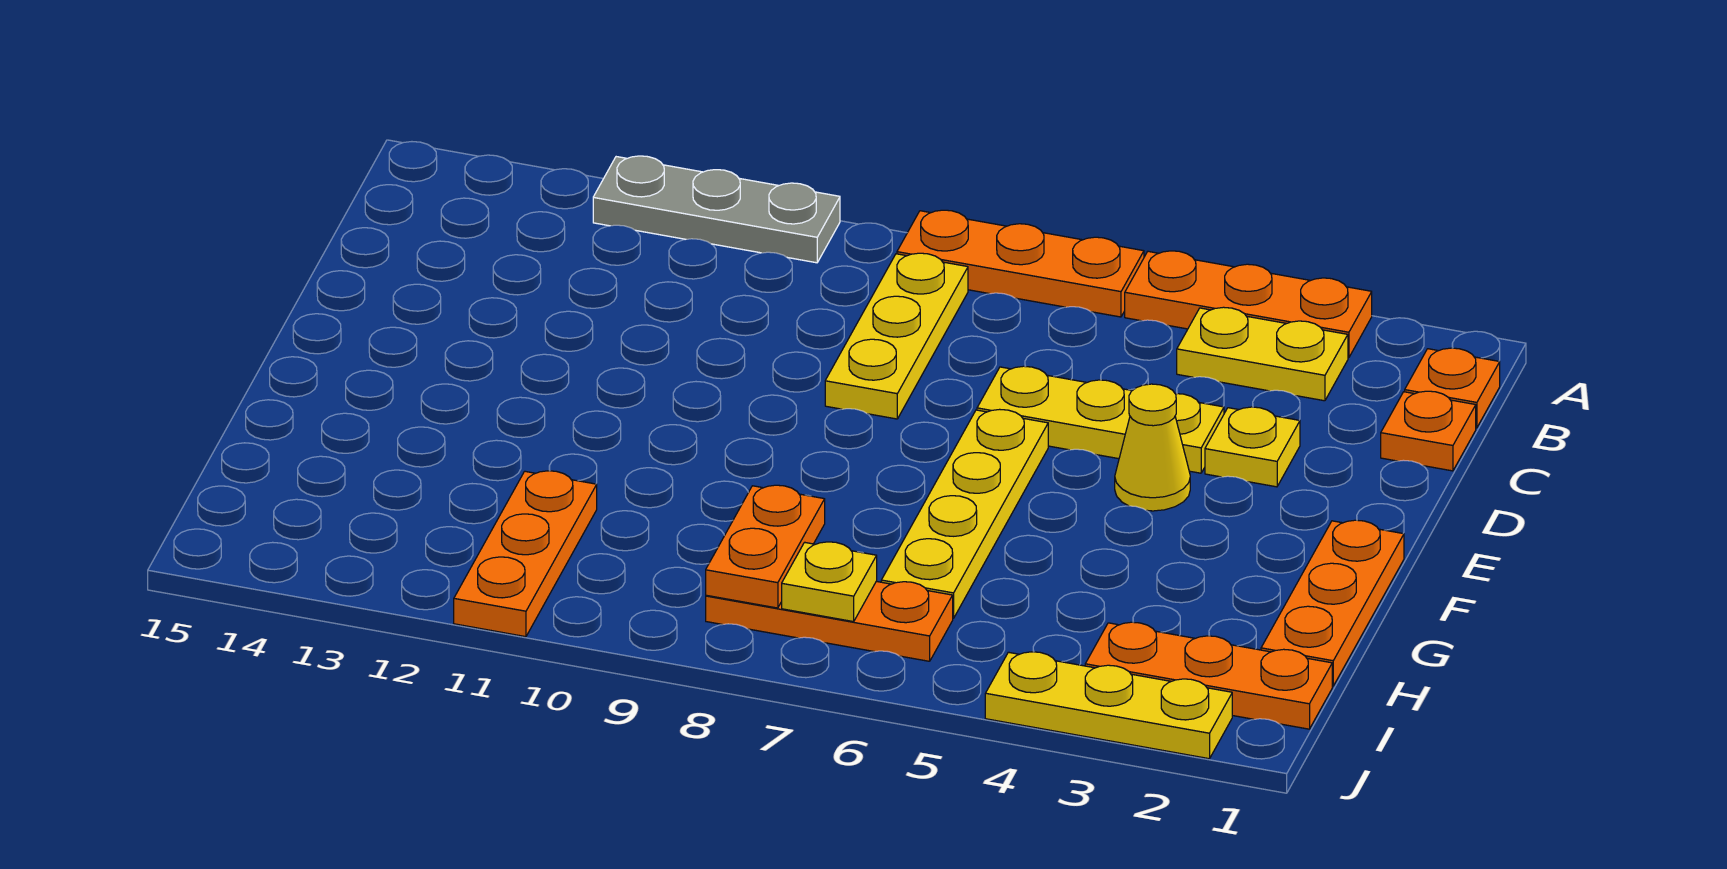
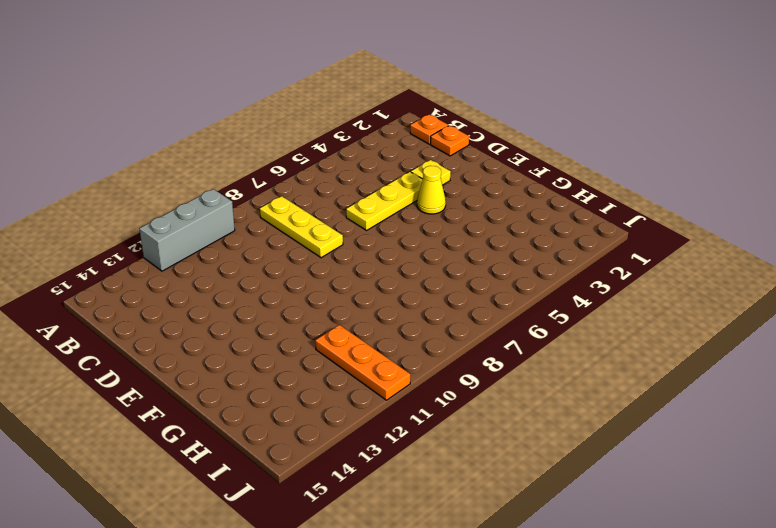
grey brick A10:A12 level 1 -> grey plate A10:A12 level 1
none -> orange plate A3:A5 level 1
none -> orange plate A6:A8 level 1
none -> yellow plate B3:B4 level 1

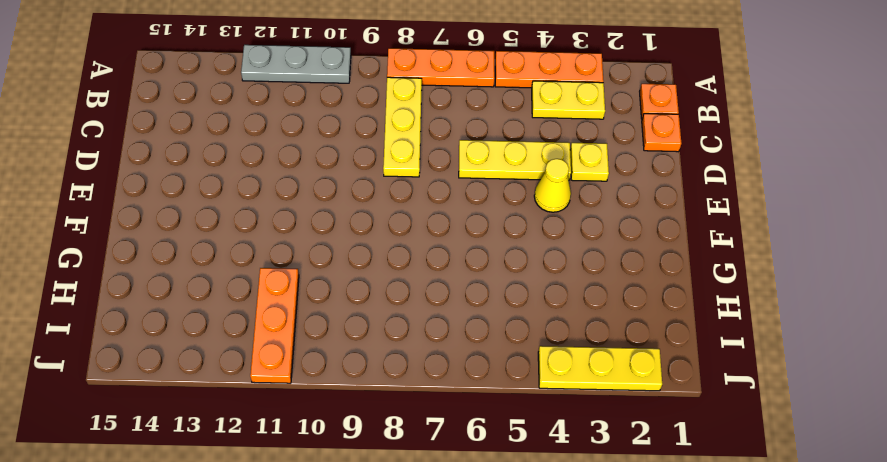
none -> yellow plate E6:H6 level 1
none -> orange plate F1:H1 level 1
none -> orange plate I1:I3 level 1

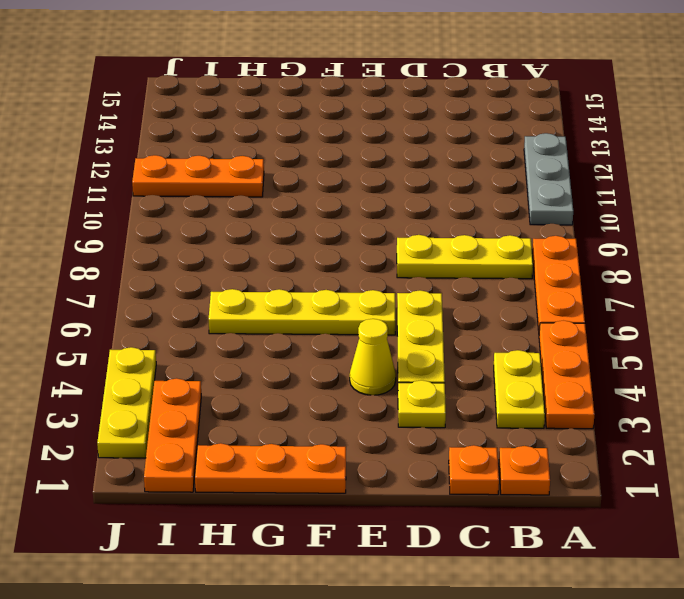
none -> orange plate I6:I8 level 1
none -> orange plate H8:I8 level 2
none -> yellow plate I7 level 2

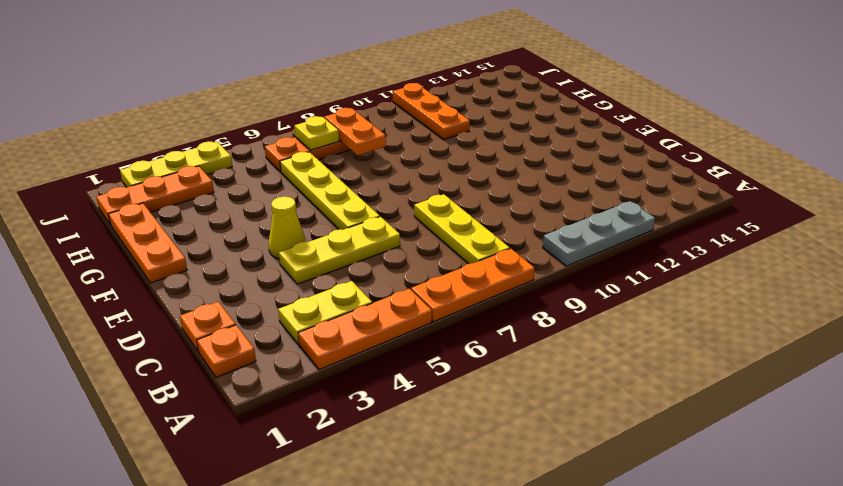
none -> yellow plate D3 level 1

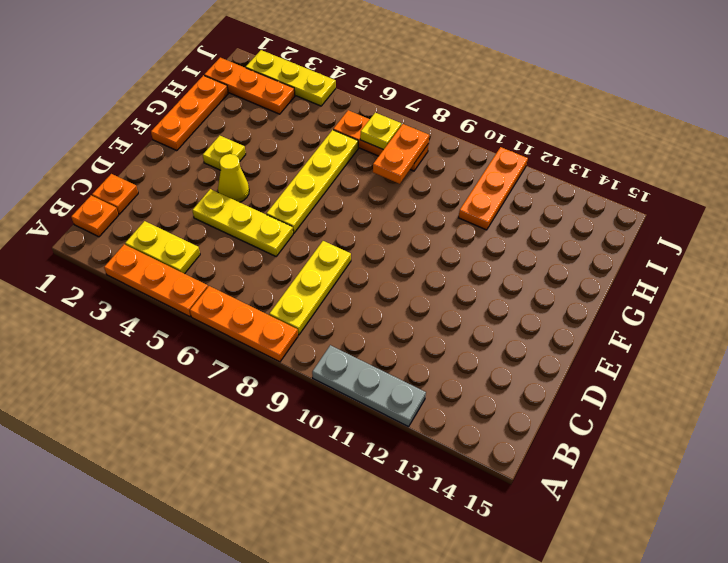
yellow plate F3 level 1 -> yellow plate D3 level 1

